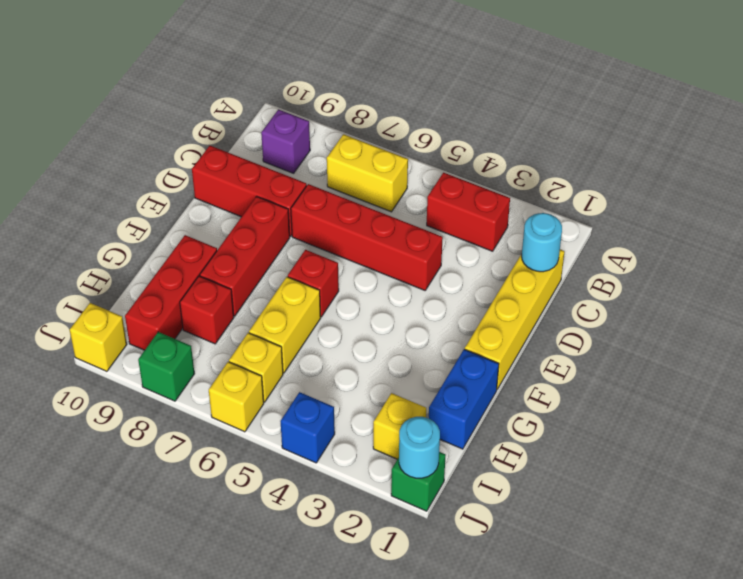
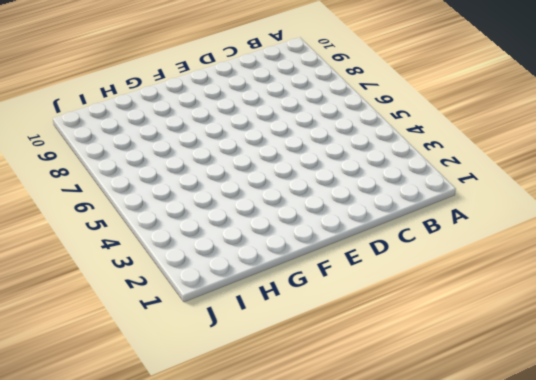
none -> red brick B3:B4 level 1
none -> yellow brick B6:B7 level 1
none -> purple brick B9 level 1

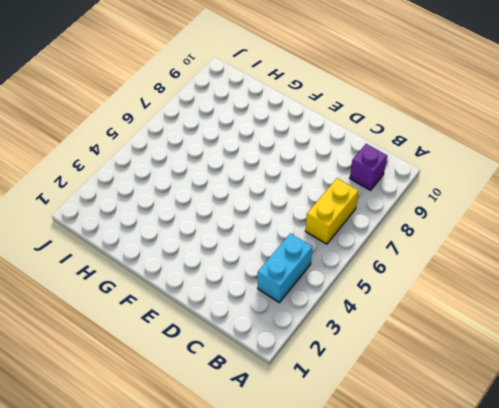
cyan brick B3:B4 level 1 -> red brick B3:B4 level 1
none -> yellow brick C1:F1 level 1
none -> red brick D4:D7 level 1
none -> red brick D8:D10 level 1

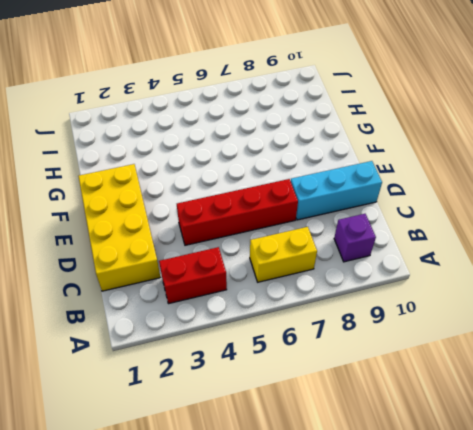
yellow brick C1:F2 level 1 -> yellow brick C1:F1 level 1
cyan brick D8:D10 level 1 -> red brick D8:D10 level 1
none -> red brick E8:G8 level 1
none -> red brick F6 level 1
none -> blue brick G1:H1 level 1

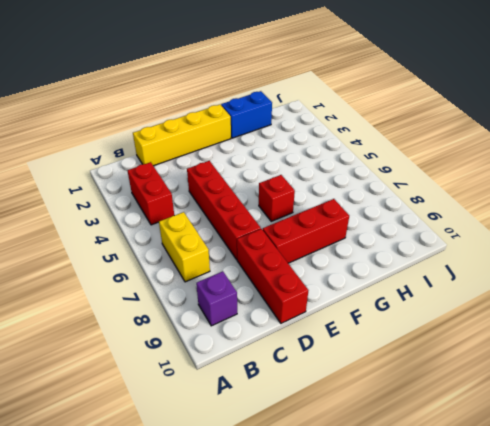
none -> yellow brick G6:H6 level 1
none -> red brick G9:I9 level 1
none -> red brick H8 level 1

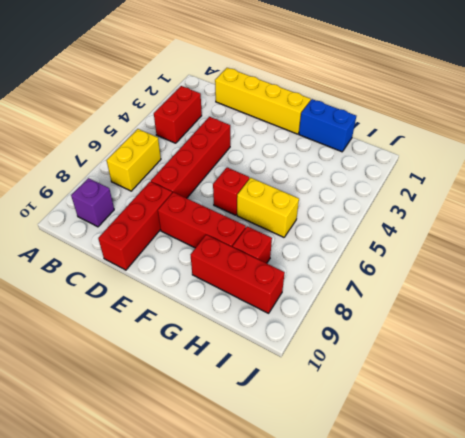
none -> yellow brick I2 level 1
none -> yellow brick I6 level 1
none -> green brick J1 level 1

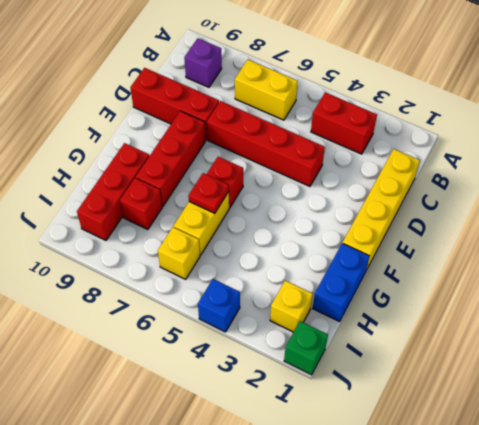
red plate G6 level 2 -> none
none -> yellow brick J6 level 1
none -> green brick J8 level 1
none -> yellow brick J10 level 1

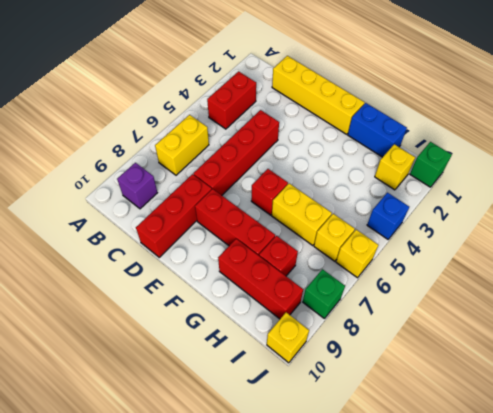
none -> cyan round brick C1 level 2
none -> cyan round brick J1 level 2

